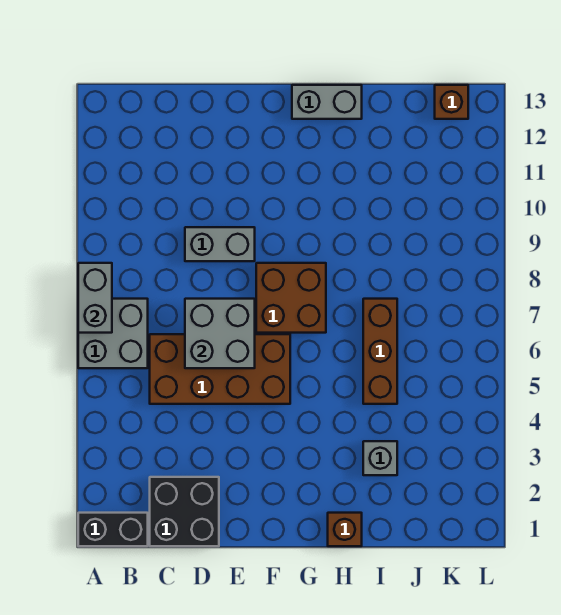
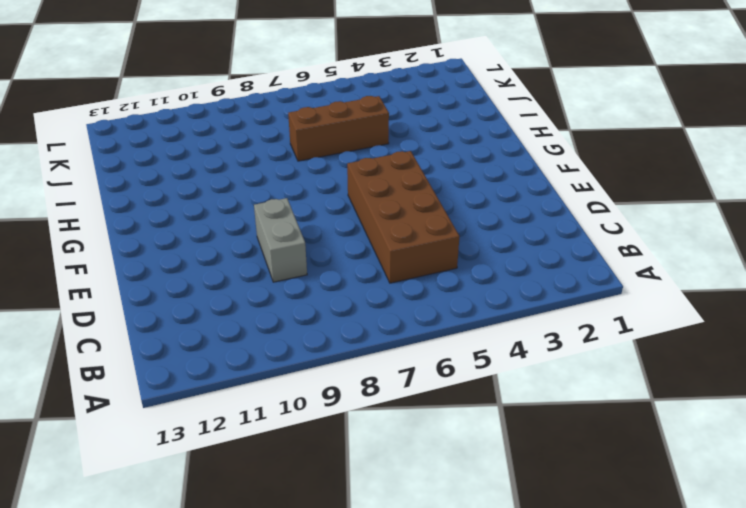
none -> black brick A1:B1 level 1
none -> grey brick A6:B7 level 1
none -> black brick C1:D2 level 1

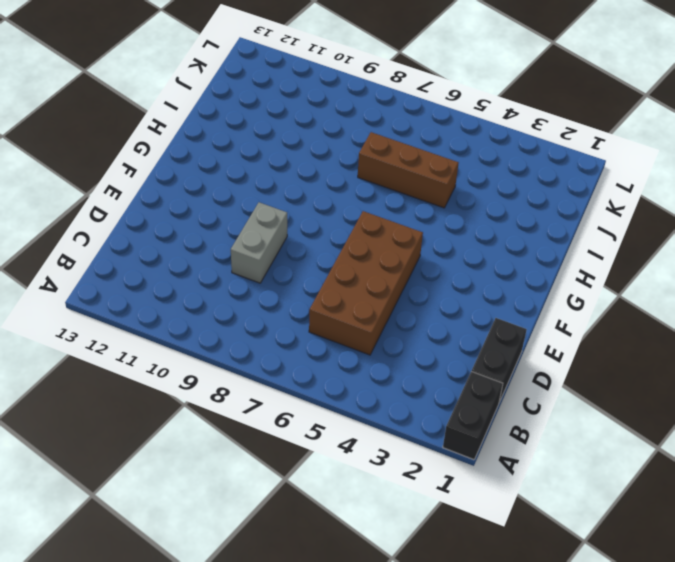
black brick C1:D1 level 1 -> black brick C1:D2 level 1
none -> grey brick A6:B7 level 1
none -> brown brick F7:G8 level 1
none -> grey brick G13:H13 level 1

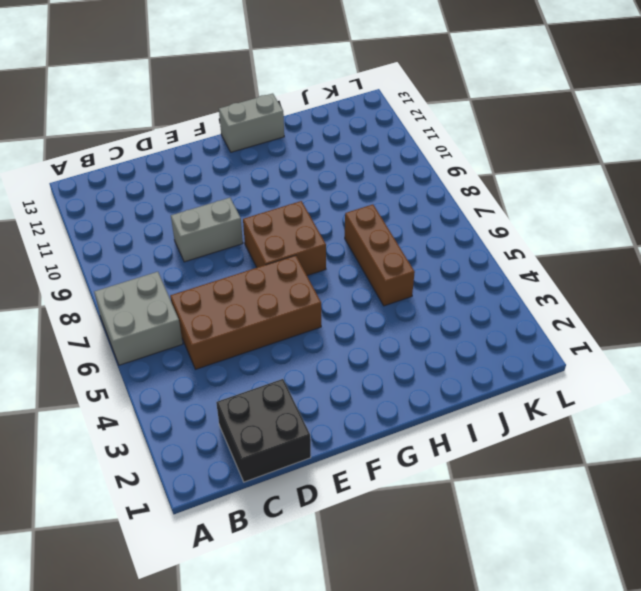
none -> black brick A1:B1 level 1
none -> brown brick H1 level 1
none -> grey brick I3 level 1

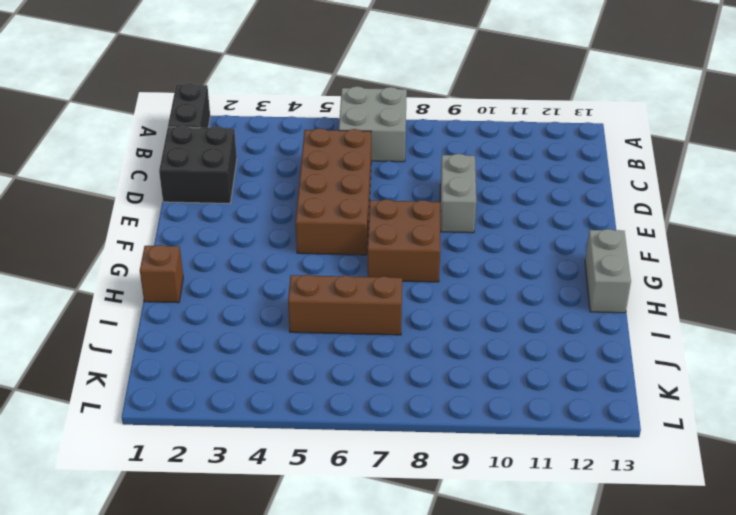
none -> grey brick I3 level 1
none -> brown brick K13 level 1
none -> grey brick A7:A8 level 2

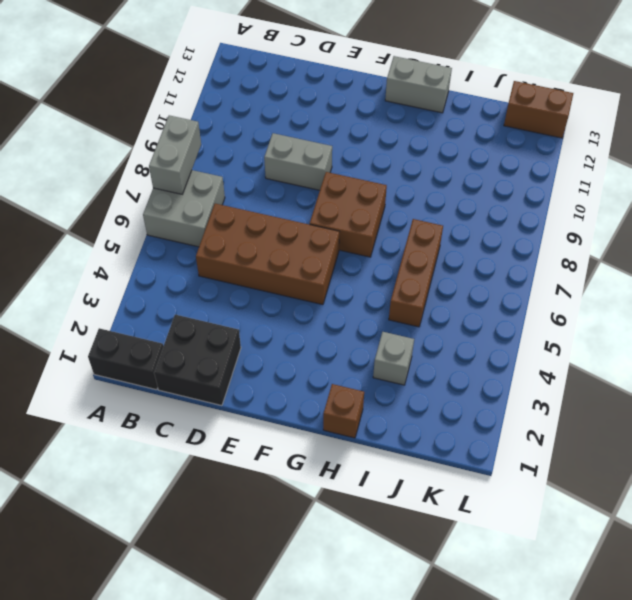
brown brick K13:L13 level 1 -> brown brick K13 level 1
none -> grey brick D6:E7 level 2

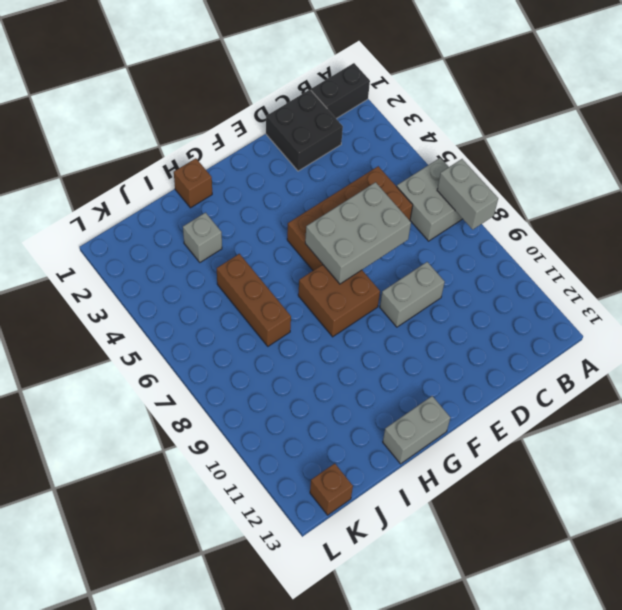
grey brick D6:F7 level 2 -> grey brick D6:E7 level 2

